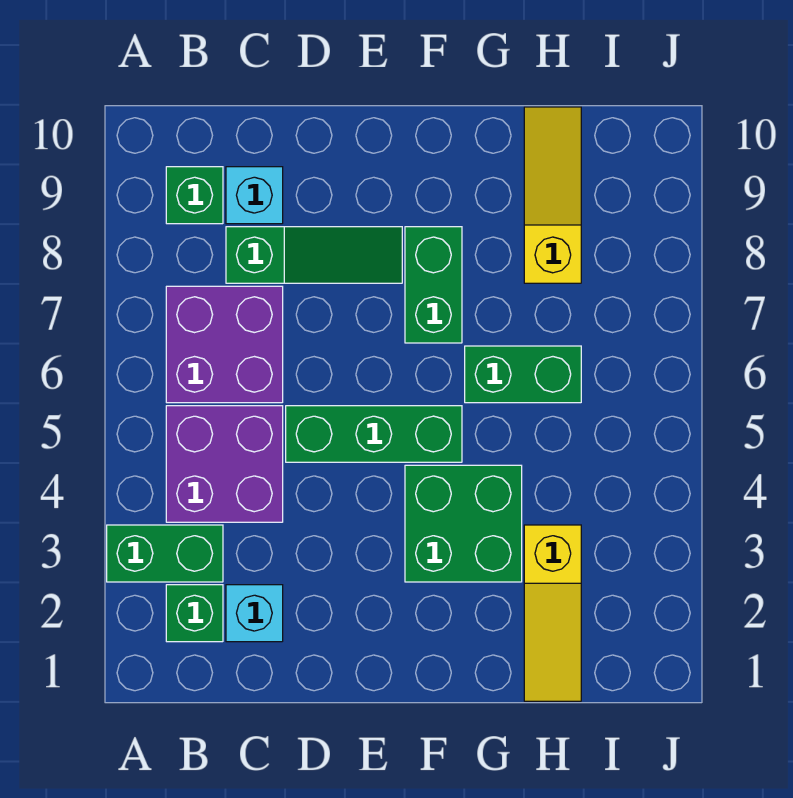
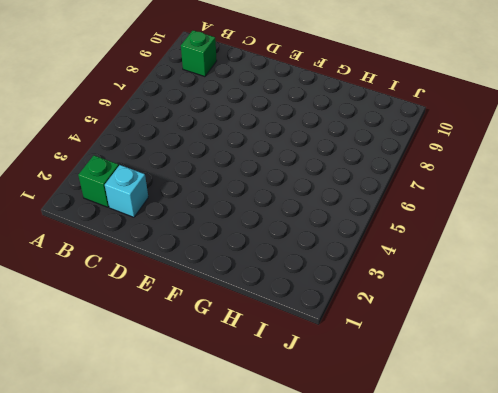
none -> green brick A3:B3 level 1
none -> purple brick B4:C5 level 1
none -> purple brick B6:C7 level 1

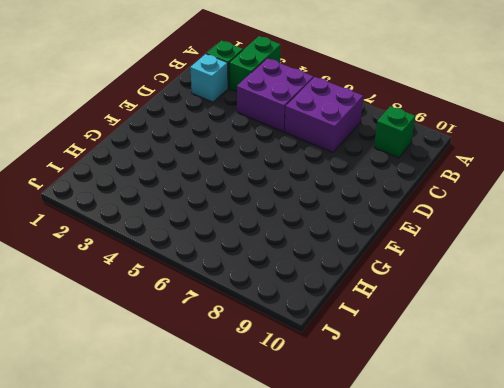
none -> green slope C8:E8 level 1 top C
none -> cyan brick C9 level 1
none -> green brick D5:F5 level 1

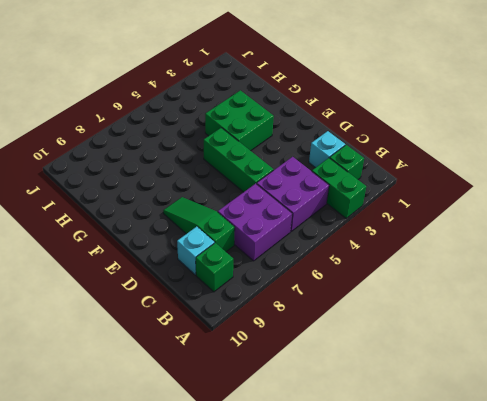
none -> green brick F7:F8 level 1
none -> green brick G6:H6 level 1
none -> yellow slope H1:H3 level 1 top 3

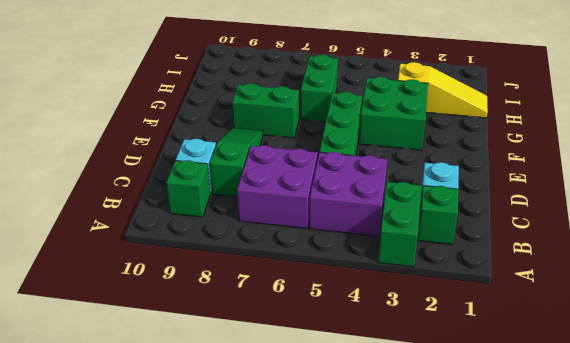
none -> yellow slope H8:H10 level 1 top 8

